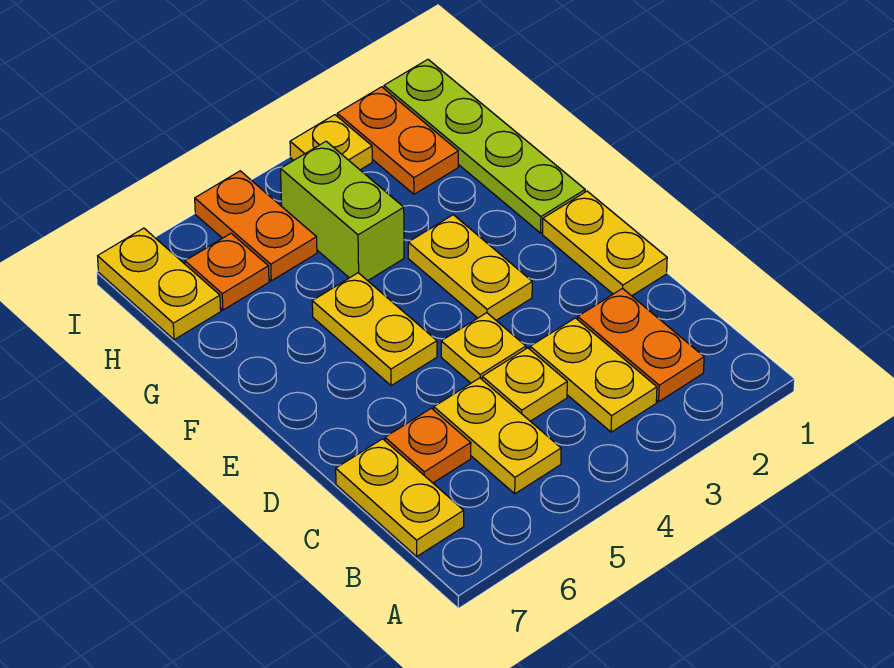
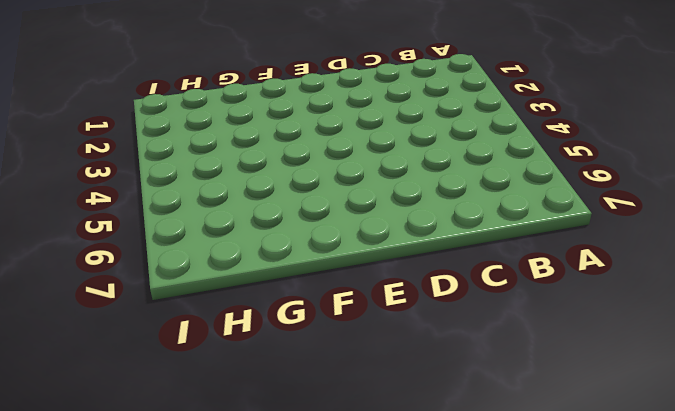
none -> orange plate B2:C2 level 1
none -> yellow plate B3:C3 level 1
none -> yellow plate B5:C5 level 1

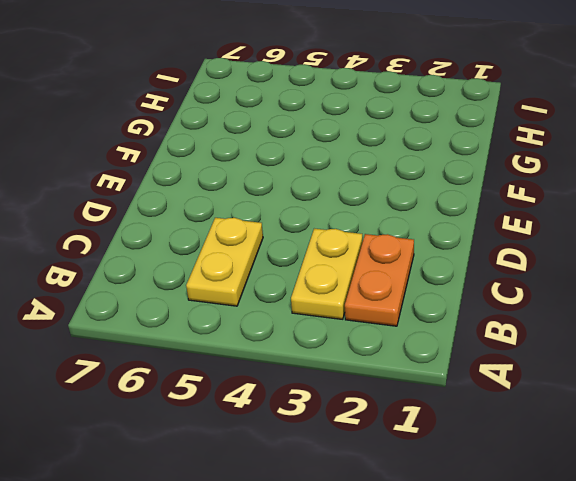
none -> yellow plate B7:C7 level 1
none -> yellow plate C4 level 1
none -> orange plate C6 level 1

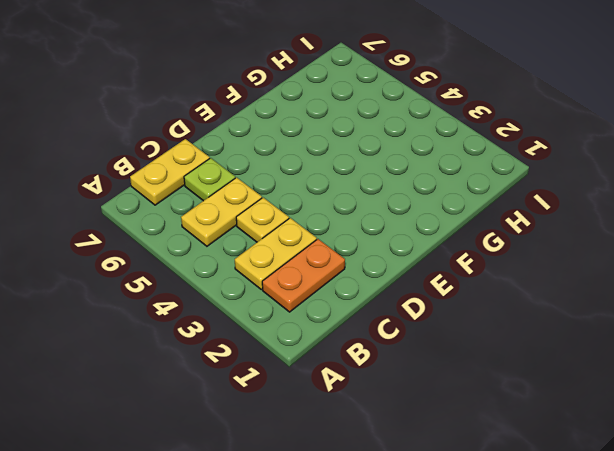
lime plate C6 level 1 -> orange plate C6 level 1
none -> yellow plate D1:E1 level 1
none -> yellow plate D4 level 1
none -> yellow plate E3:F3 level 1

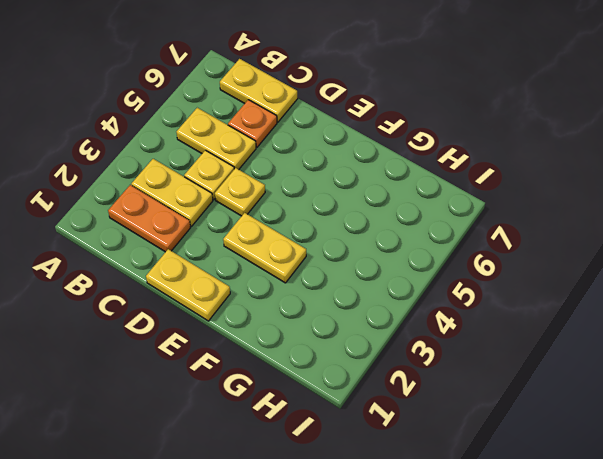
none -> yellow plate E5:F5 level 1
none -> lime plate F1:I1 level 1
none -> lime brick G4:H4 level 1

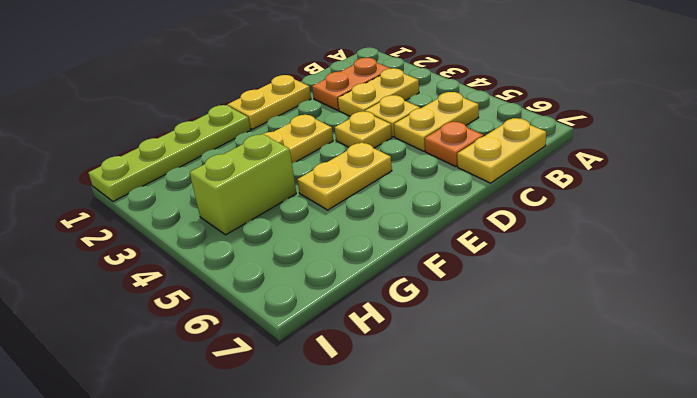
none -> orange plate H2:I2 level 1
none -> orange plate H5:I5 level 1
none -> orange plate H6 level 1

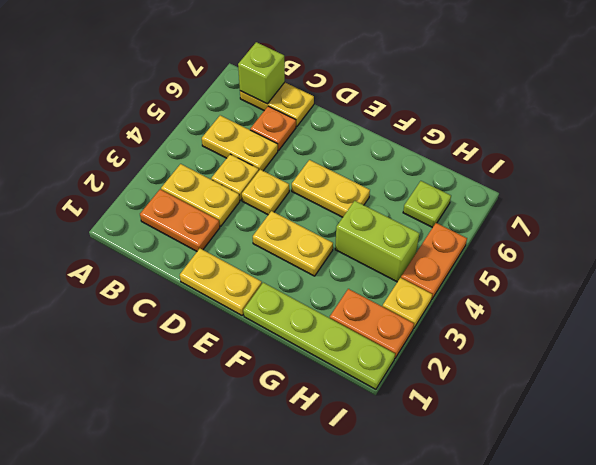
lime brick B7 level 2 -> none
lime plate H6 level 1 -> orange plate H6 level 1
orange plate I4:I5 level 1 -> orange plate H5:I5 level 1
none -> yellow plate H7:I7 level 1

